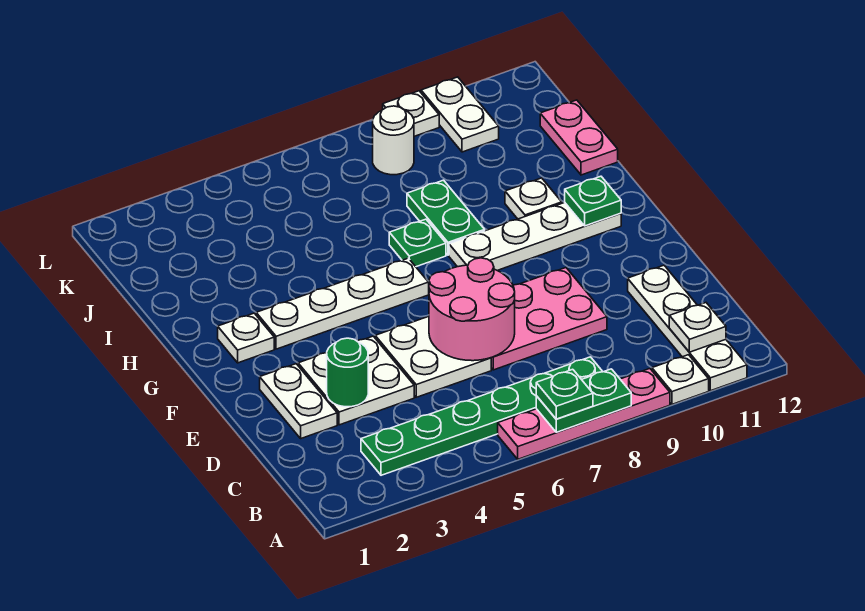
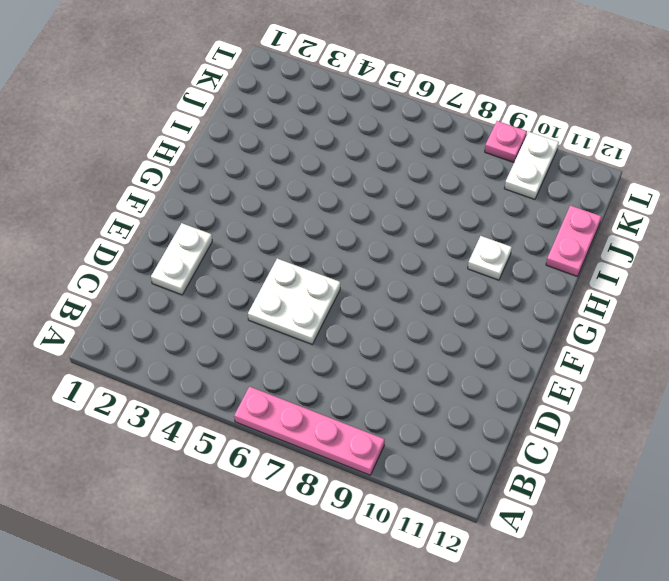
pink plate L9 level 1 -> white plate L9 level 1
none -> white plate A10 level 1
none -> white plate A11:D11 level 1
none -> green plate B3:B8 level 1

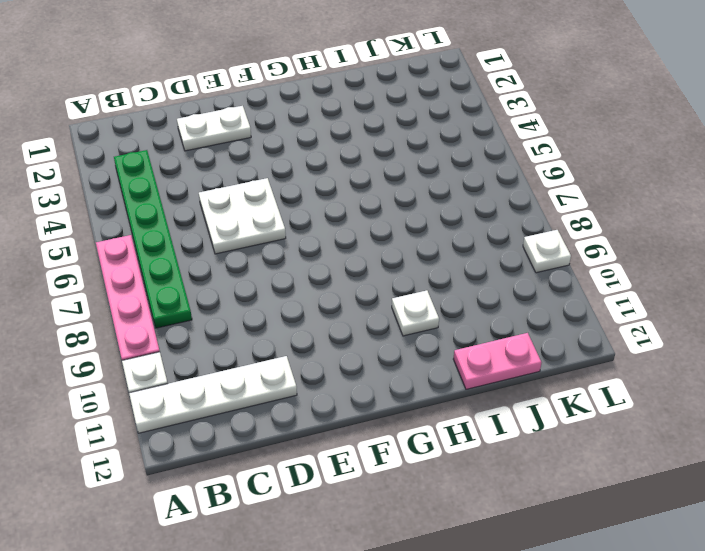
none -> white plate D3:E4 level 1
none -> pink plate D7:E9 level 1
none -> white plate G2 level 1

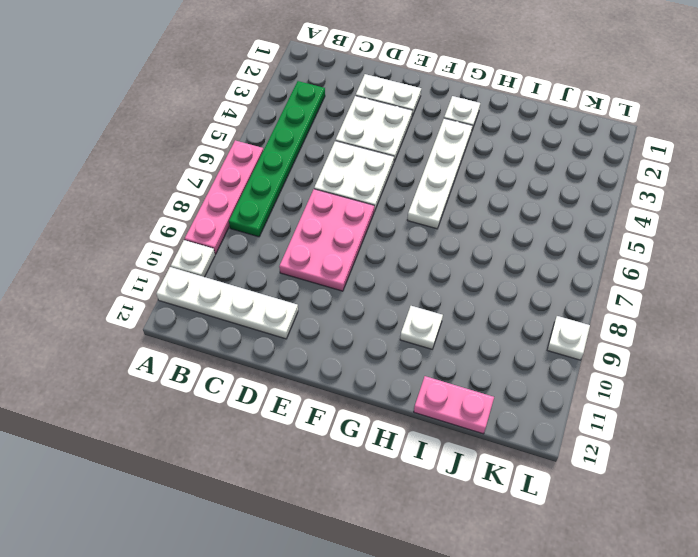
none -> white plate G8:G11 level 1
none -> green plate H7 level 1
none -> green plate H8:I8 level 1

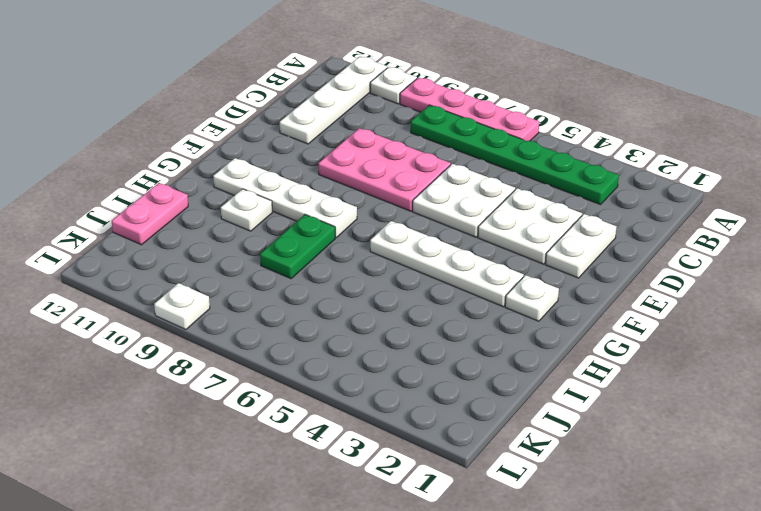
none -> green plate H7 level 1
none -> white round brick K8 level 1
none -> white plate K10:L10 level 1

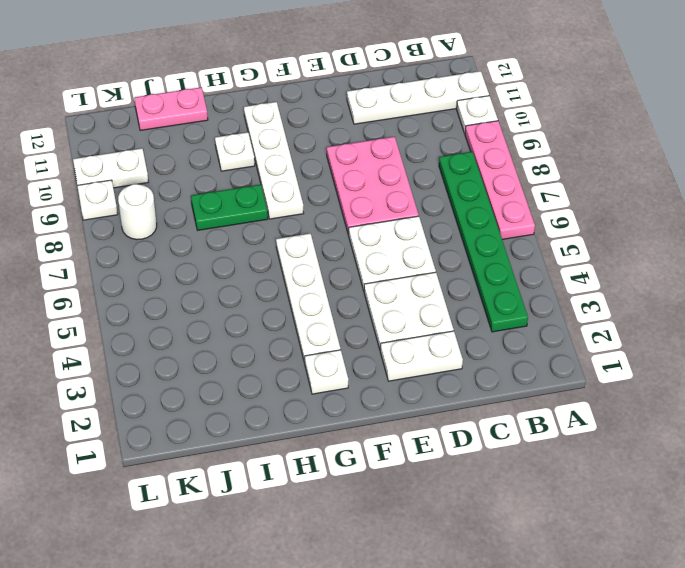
none -> green plate H7 level 1
none -> green plate A7:A8 level 2
none -> white plate B11 level 2

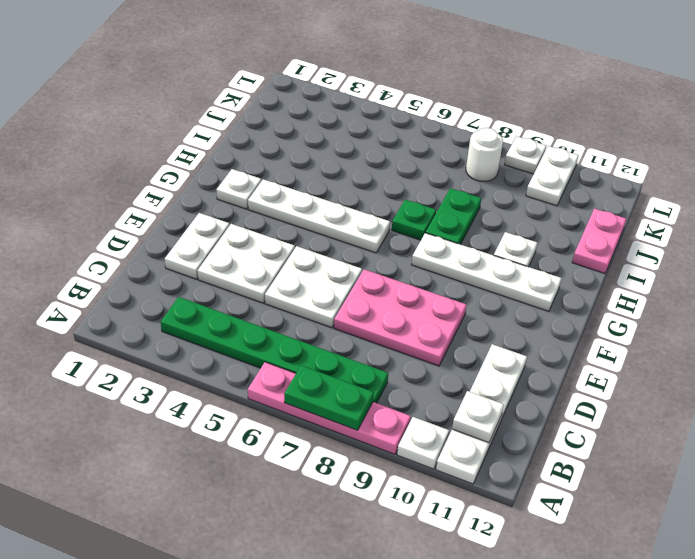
none -> green round brick D3 level 2
none -> pink round brick D6:E7 level 2
none -> green plate G11 level 2

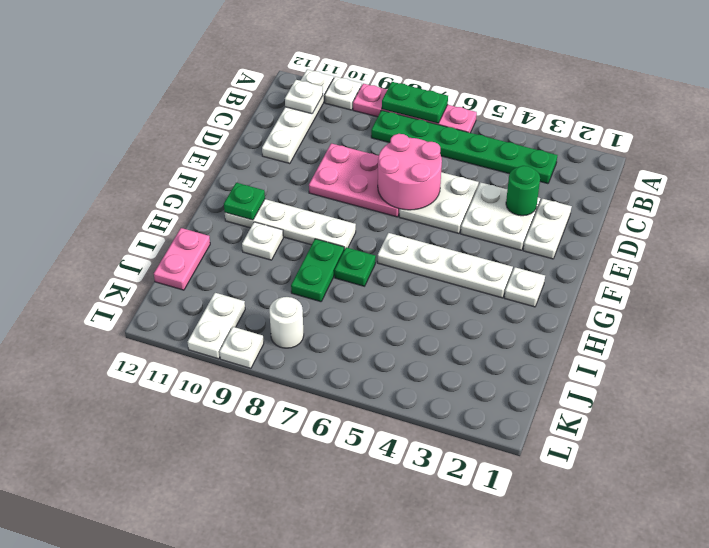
none -> green plate A7 level 3

